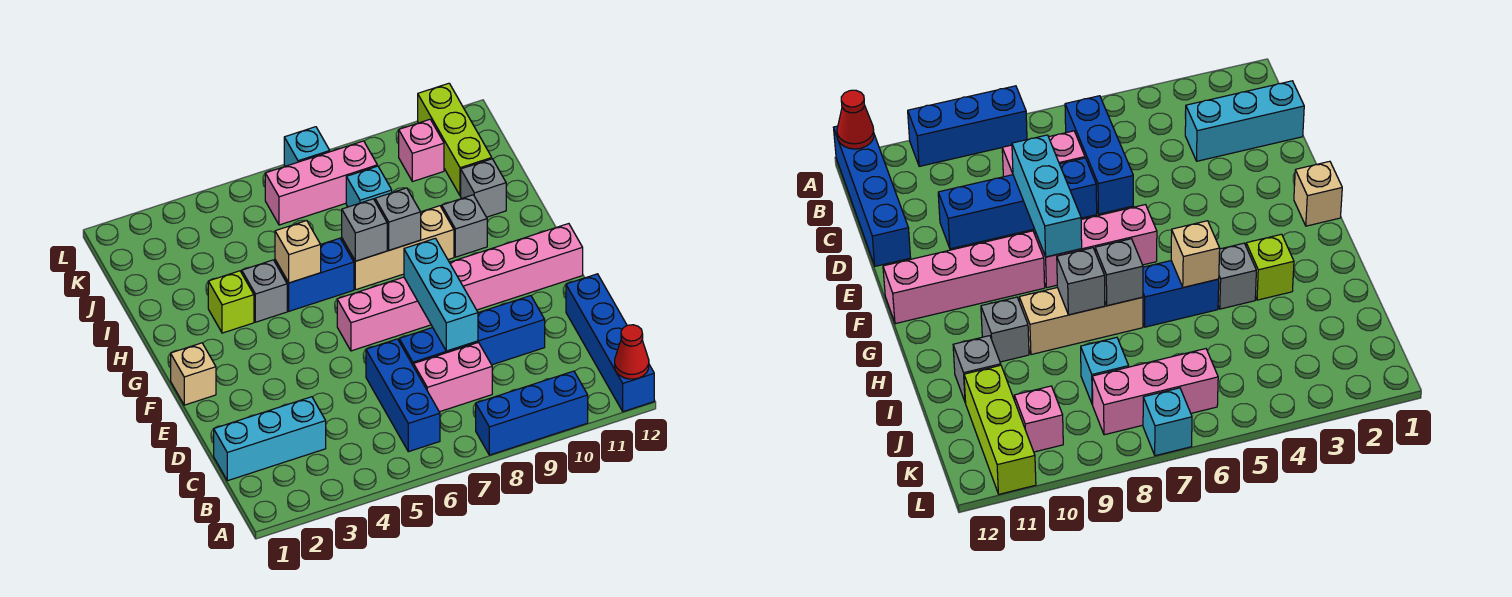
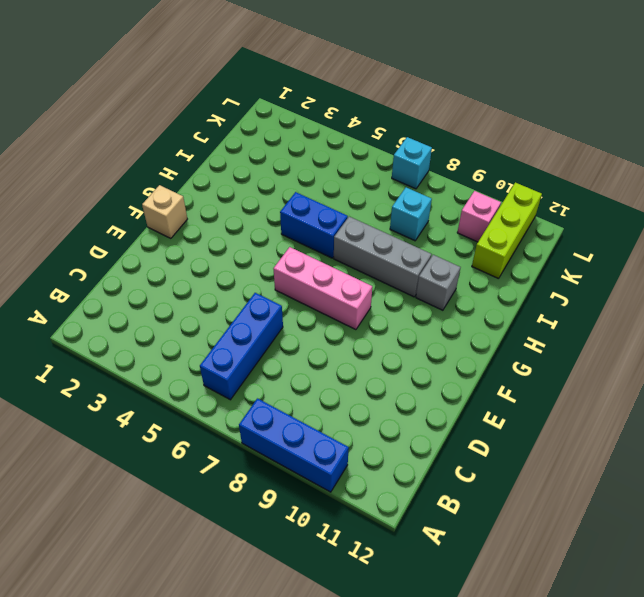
grey brick H7:H9 level 1 -> tan brick H7:H9 level 1
none -> blue brick A12:D12 level 1
none -> cyan brick C1:C3 level 1
none -> pink brick C7:C8 level 1

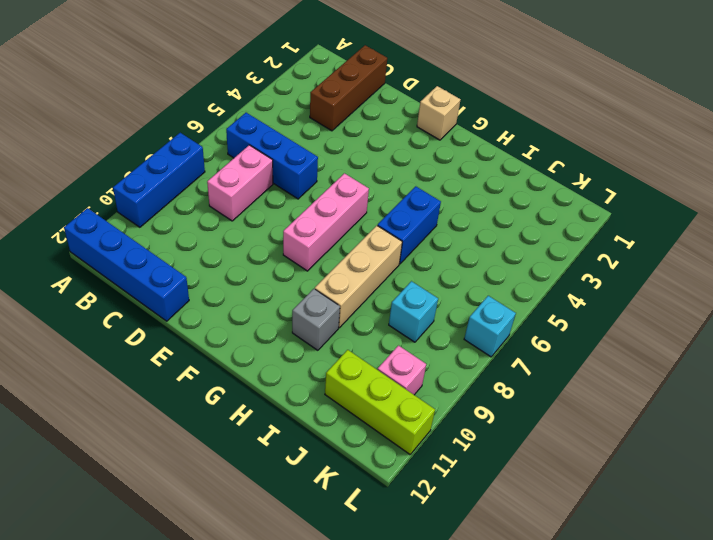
brown brick C1:C3 level 1 -> cyan brick C1:C3 level 1
none -> blue brick D7:D10 level 1
none -> pink brick F9:F12 level 1
none -> lime brick H3 level 1

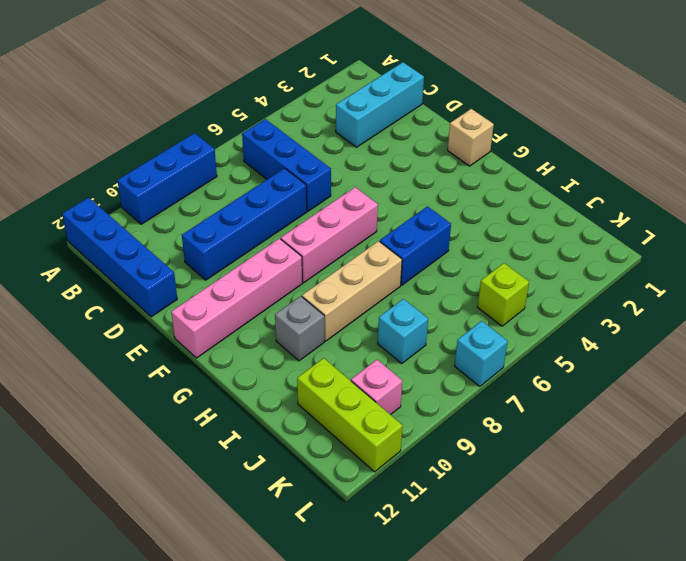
lime brick K5 level 1 -> lime brick H3 level 1
none -> pink brick C7:C8 level 1
none -> grey brick H4 level 1
none -> grey brick I11 level 1

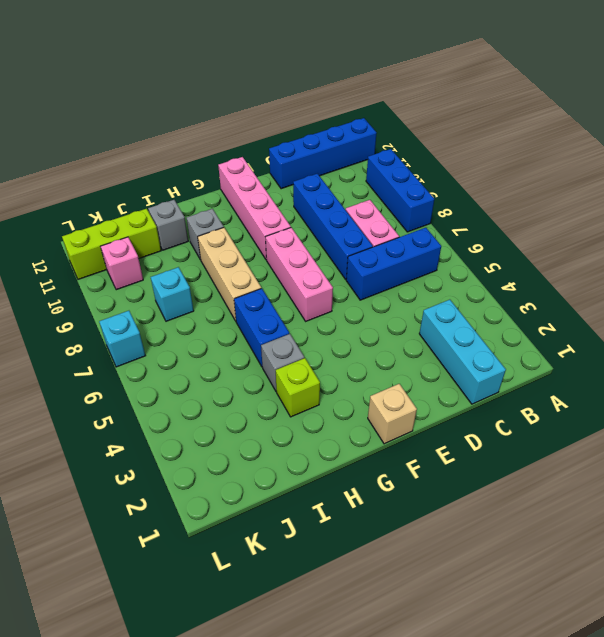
none -> pink brick K6:K8 level 1
none -> red cone A12 level 2
none -> cyan brick D8:F8 level 2

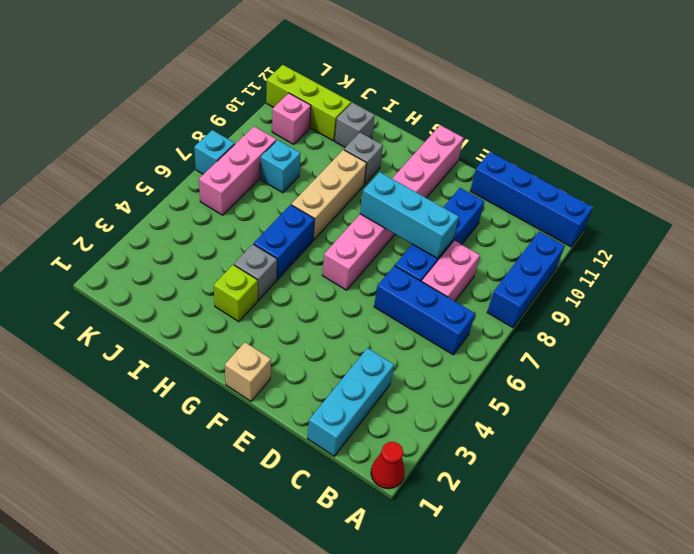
red cone A1 level 1 -> red cone A12 level 2
none -> tan brick H5 level 2
none -> grey brick H7 level 2
none -> grey brick H8 level 2

